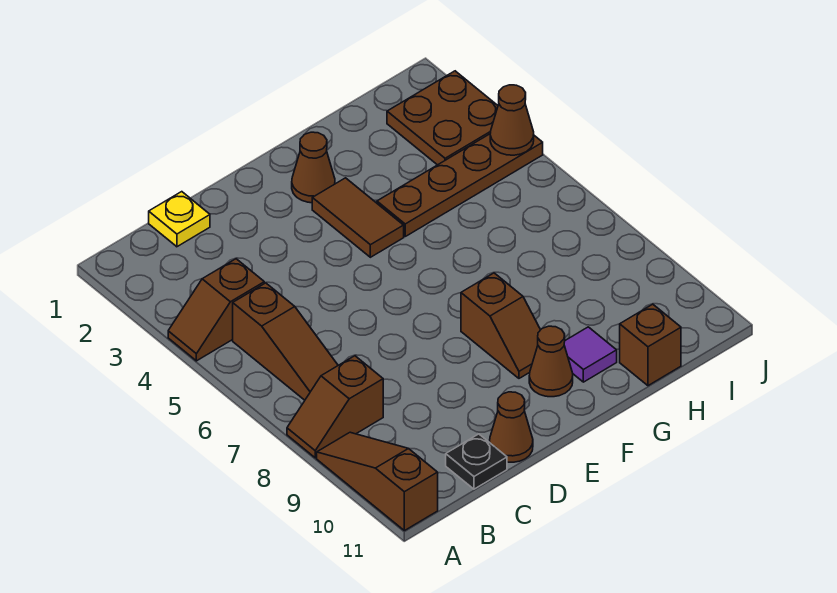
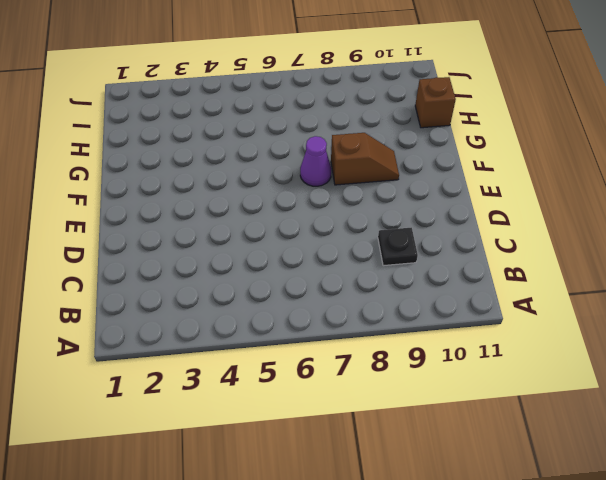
black plate C9 level 1 -> black plate C11 level 1
purple cone F7 level 1 -> none
none -> brown slope A4:B4 level 1 top B
none -> brown slope A8:B8 level 1 top B
none -> brown slope A9:A11 level 1 top 11

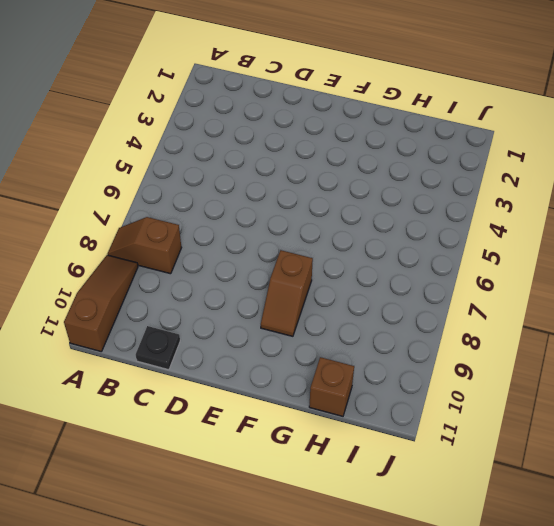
none -> brown slope A4:B4 level 1 top B
none -> brown slope B5:B7 level 1 top 5
none -> yellow plate C1 level 1

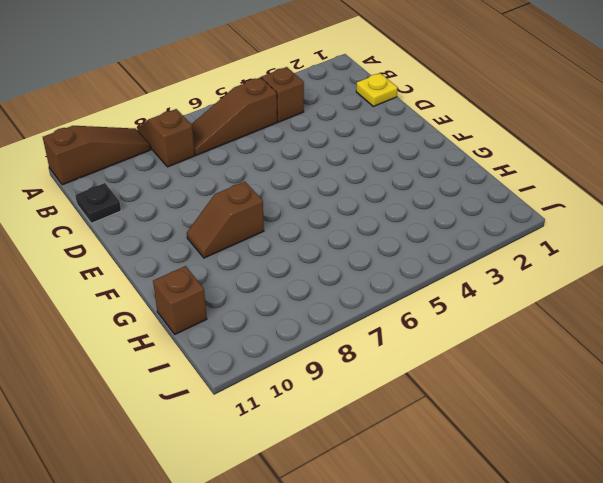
none -> brown cone D11 level 1
none -> brown cone F2 level 1
none -> brown tile F3:F4 level 1

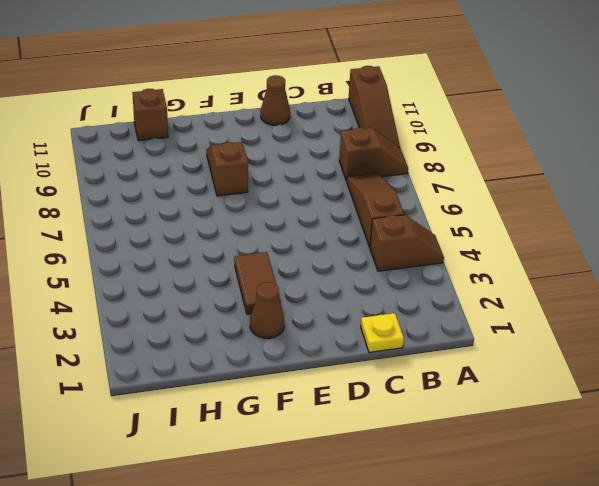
none -> black plate C11 level 1
none -> brown cone F10 level 1
none -> brown plate G4:J4 level 1

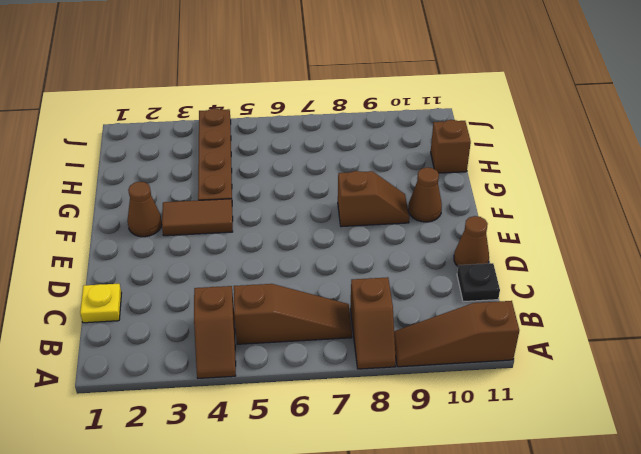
none -> purple tile G10 level 1
none -> brown plate I2:J3 level 1
none -> brown cone J4 level 2

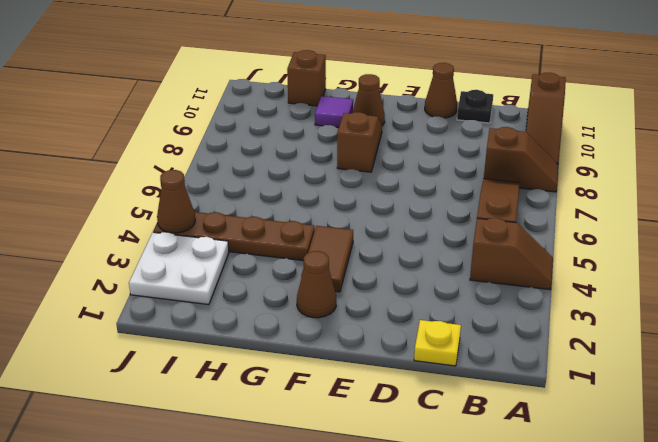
white plate I2:J3 level 1 -> brown plate I2:J3 level 1

